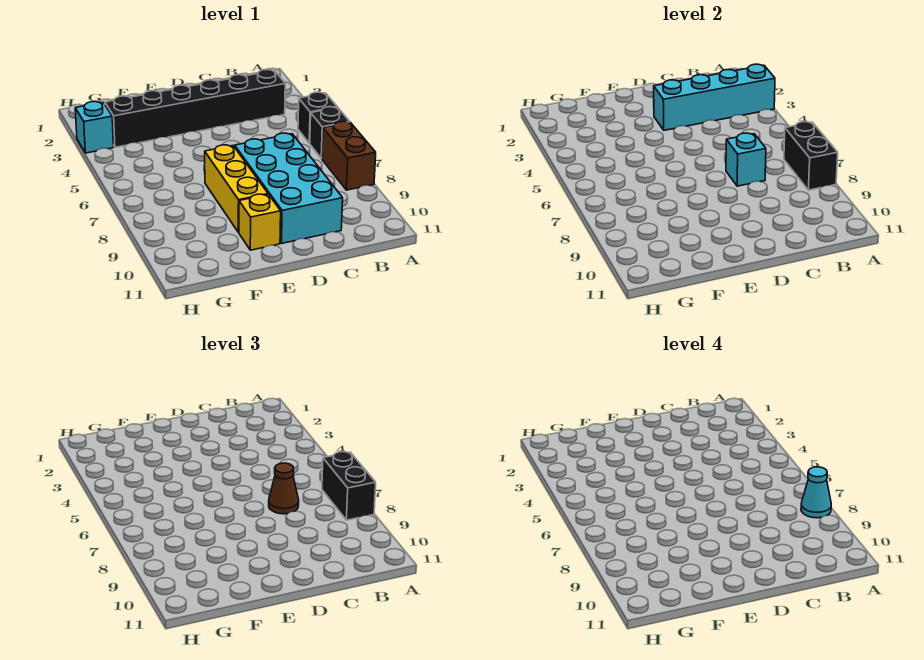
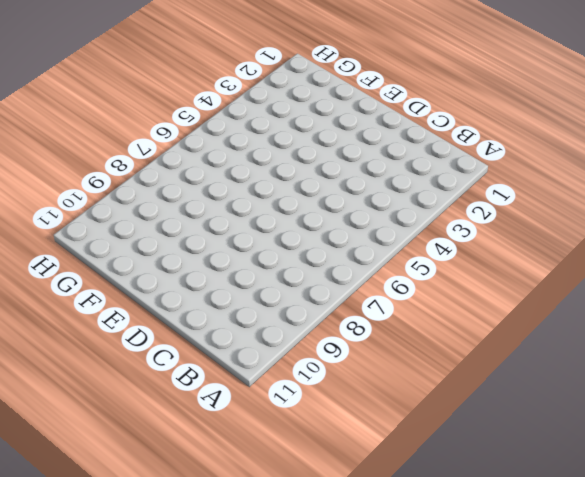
none -> black brick A5 level 1
none -> black brick A6 level 1
none -> brown brick A7:A8 level 1

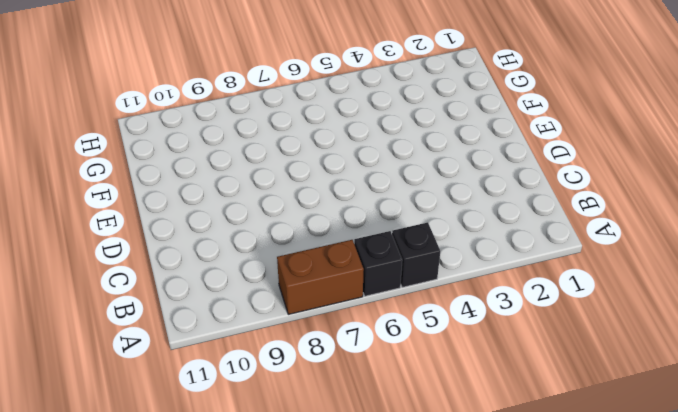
none -> black brick B3:G3 level 1
none -> cyan brick C7:D10 level 1
none -> yellow brick E7:E9 level 1

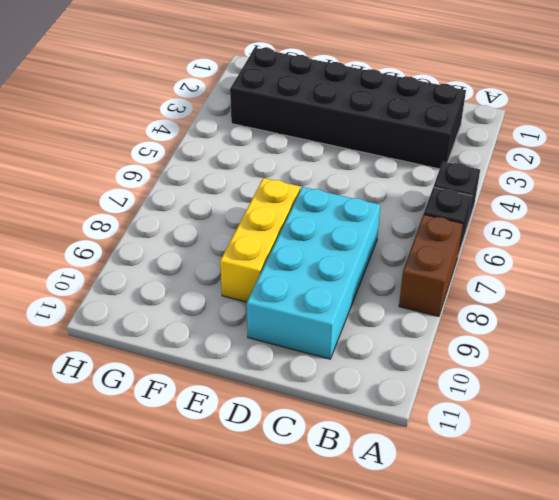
black brick B2:G3 level 1 -> black brick B3:G3 level 1
none -> yellow brick E10 level 1
none -> cyan brick H3 level 1
none -> cyan brick A3:D3 level 2

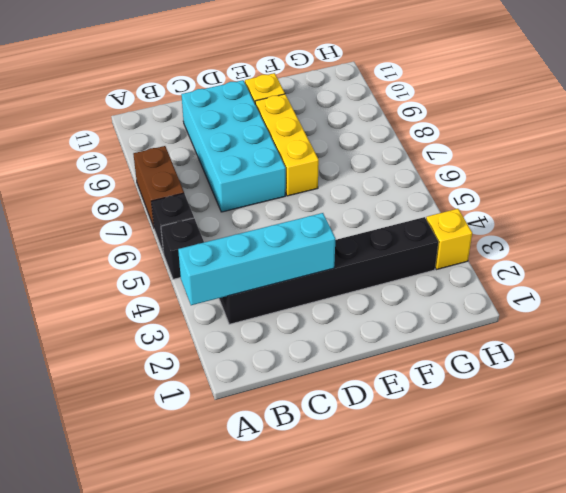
yellow brick H3 level 1 -> cyan brick H3 level 1
none -> black brick A7:A8 level 2
none -> cyan brick C7 level 2
none -> black brick A7:A8 level 3

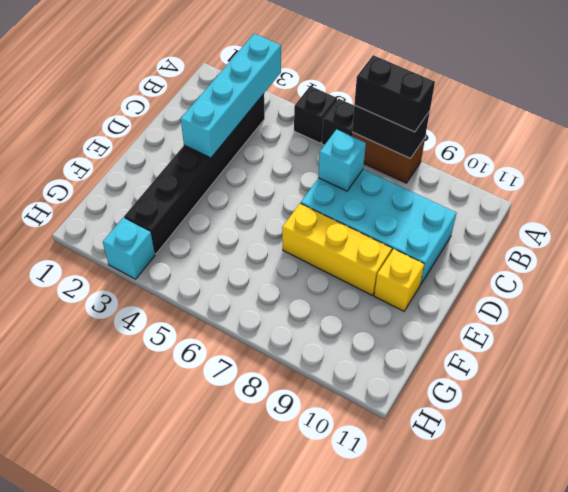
none -> brown cone C7 level 3
none -> cyan cone A8 level 4

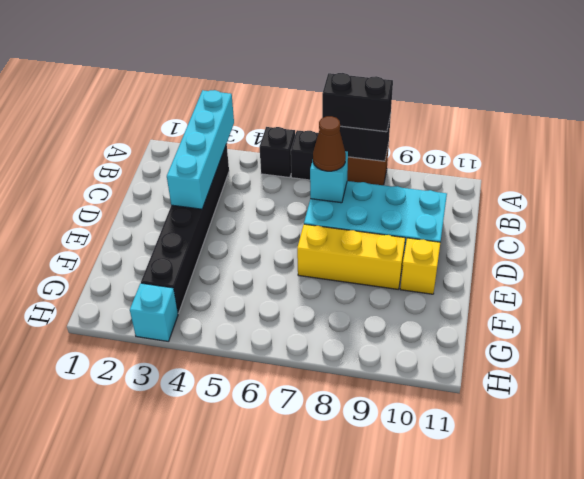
none -> cyan cone A8 level 4

